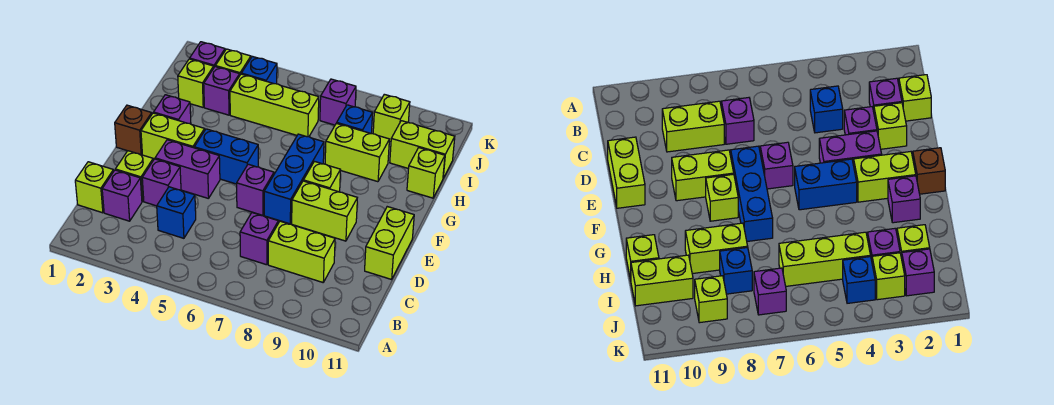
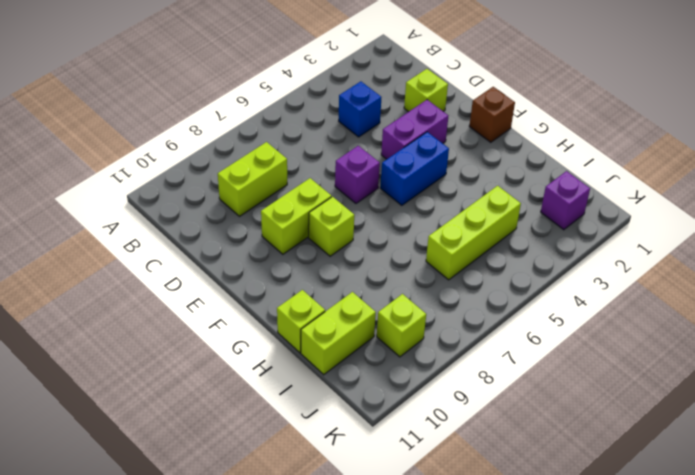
none -> lime brick C1 level 1
none -> purple brick C2 level 1
none -> purple brick C7 level 1

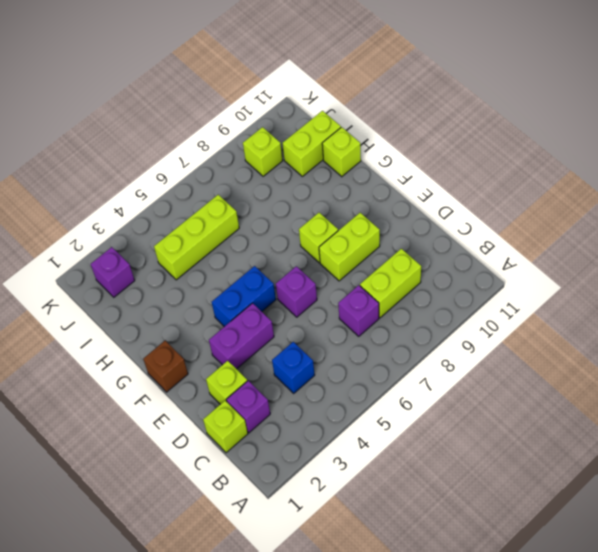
none -> purple brick D3 level 1
none -> lime brick D11:E11 level 1
none -> blue brick E7:G7 level 1

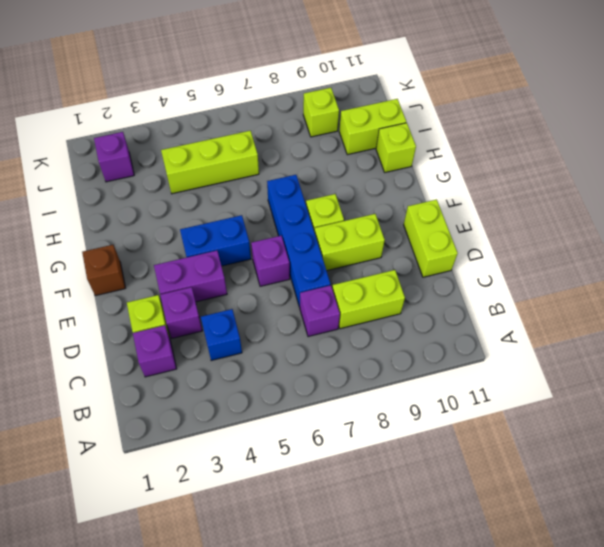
blue brick D7:G7 level 1 -> blue brick E7:G7 level 1
none -> lime brick C1 level 1
none -> lime brick F2:F3 level 1
none -> purple brick G2 level 1

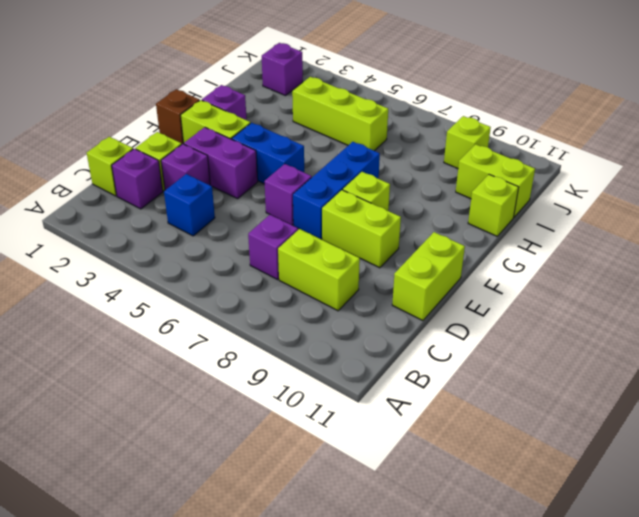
none -> lime brick H8:H9 level 1
none -> lime brick I2 level 1
none -> purple brick I3 level 1

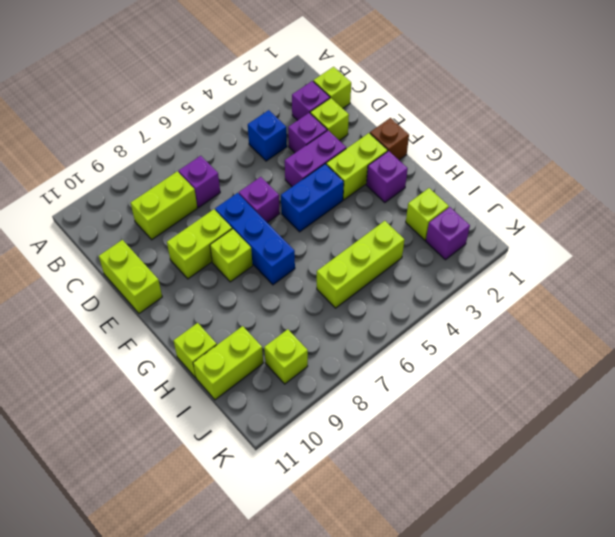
none -> lime brick H8:H9 level 1
none -> purple brick I3 level 1
none -> blue brick I8 level 1

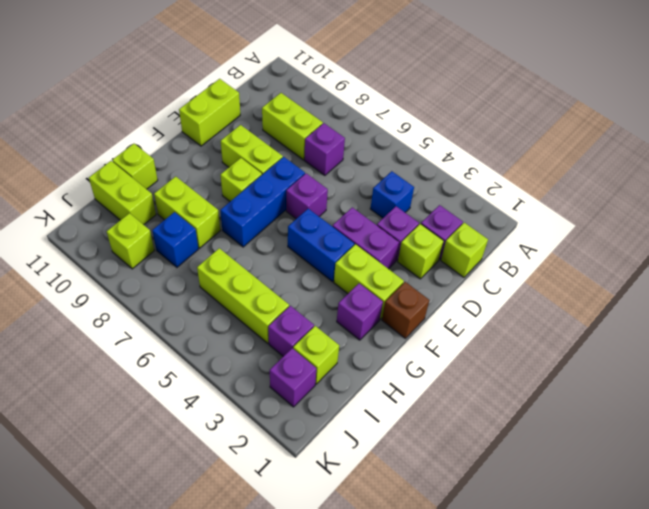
none -> lime brick J3 level 1
none -> blue brick J4 level 1
none -> purple brick J7 level 1

